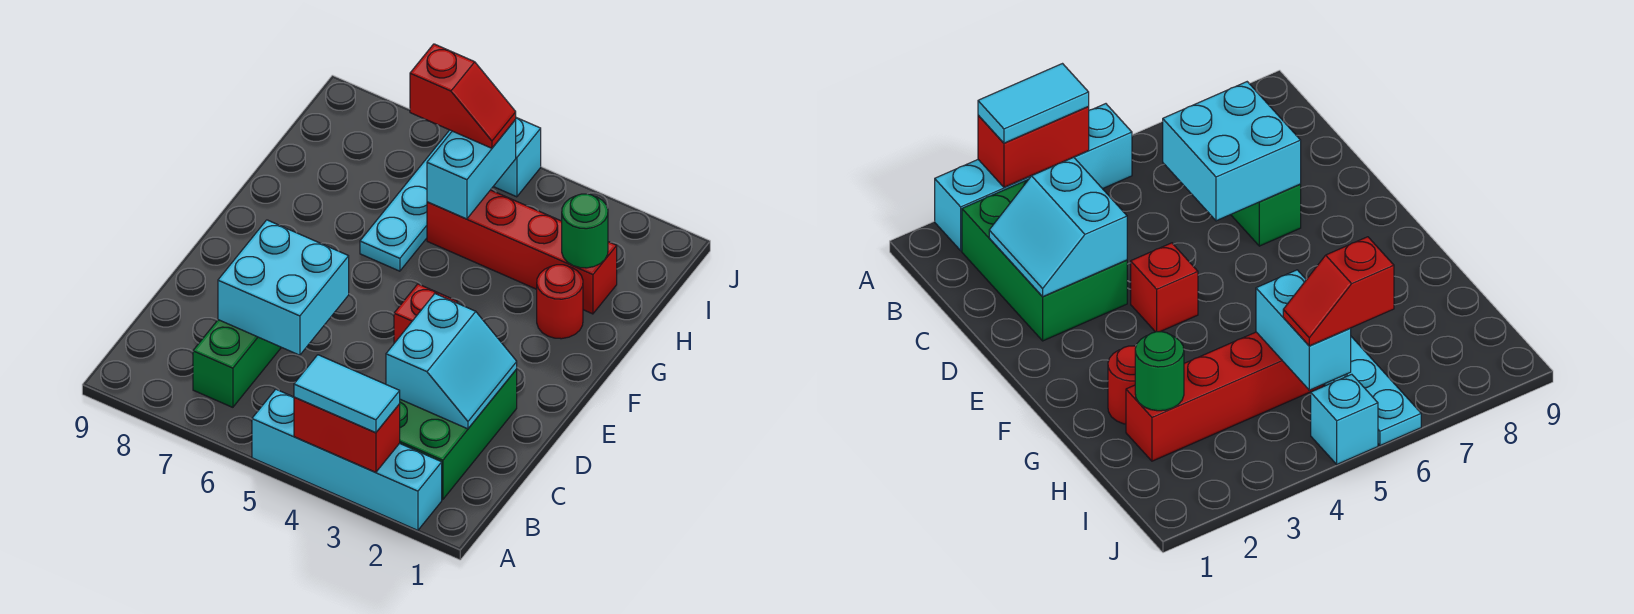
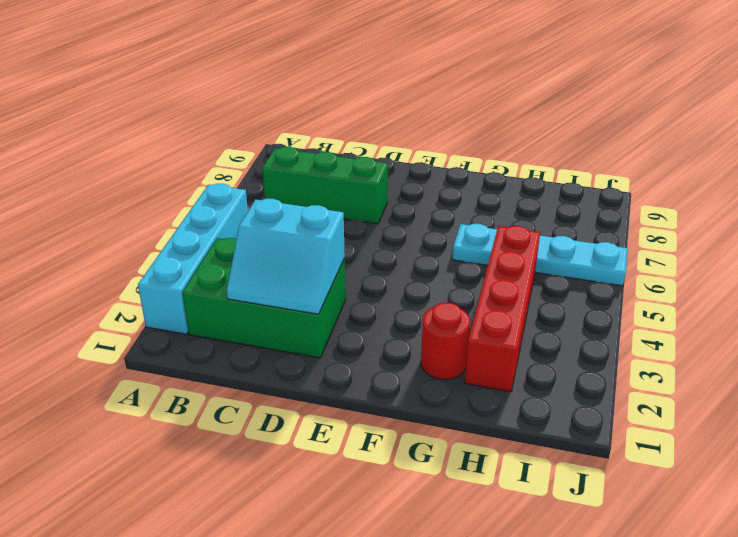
none -> red brick E4 level 1
none -> cyan brick J5 level 1
none -> red brick A3:A4 level 2

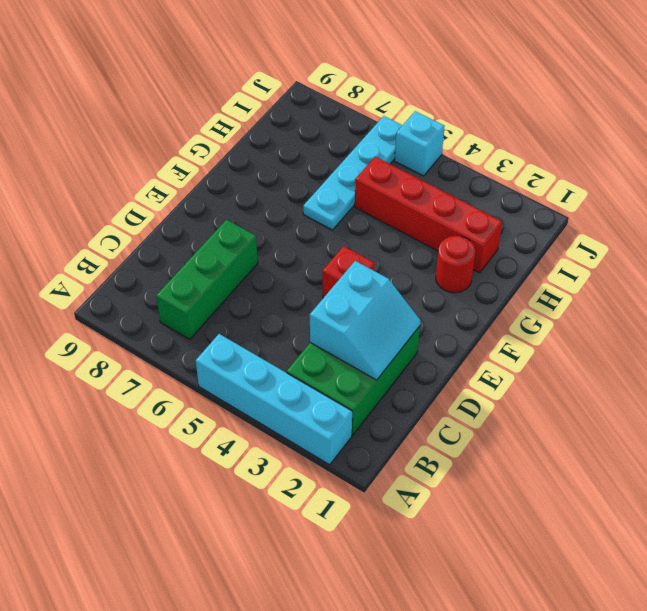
none -> red brick A3:A4 level 2
none -> cyan brick C6:D7 level 2
none -> green round brick H2 level 2

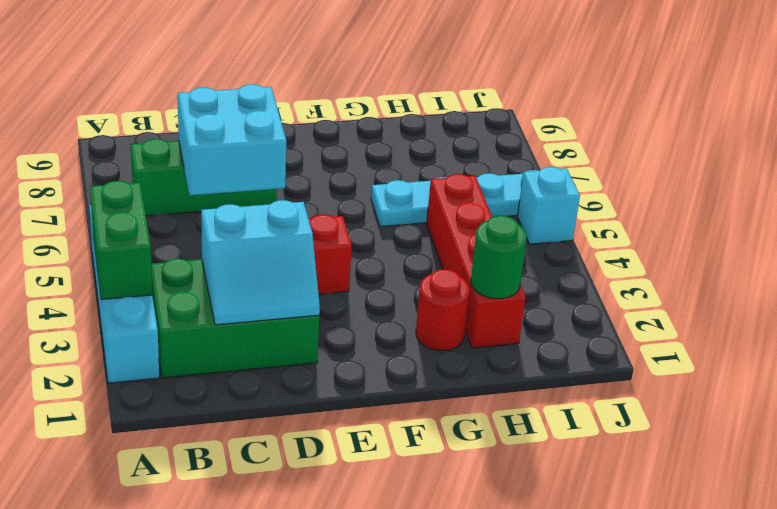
green brick A3:A4 level 2 -> red brick A3:A4 level 2
none -> cyan brick H5:I5 level 2
none -> cyan tile A3:A4 level 3
none -> red slope I5:I6 level 3 top 6

